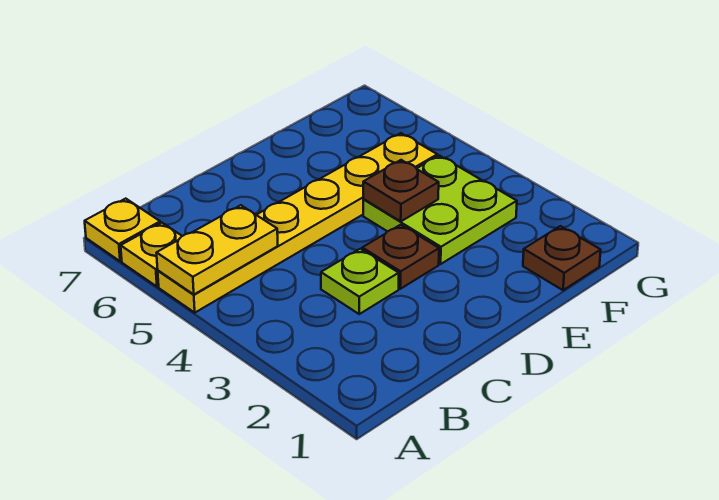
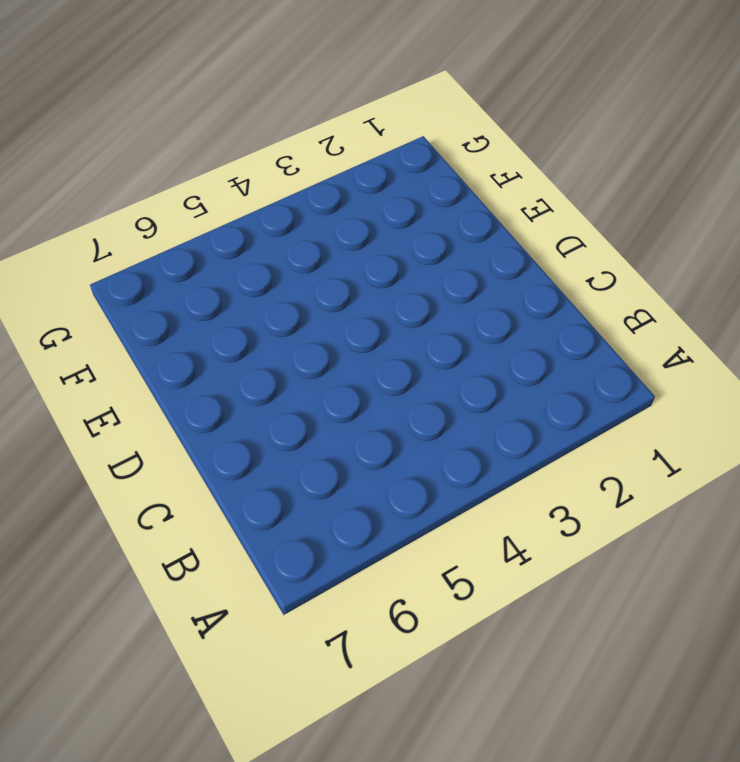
none -> yellow plate A5:F5 level 1
none -> yellow plate A6 level 1

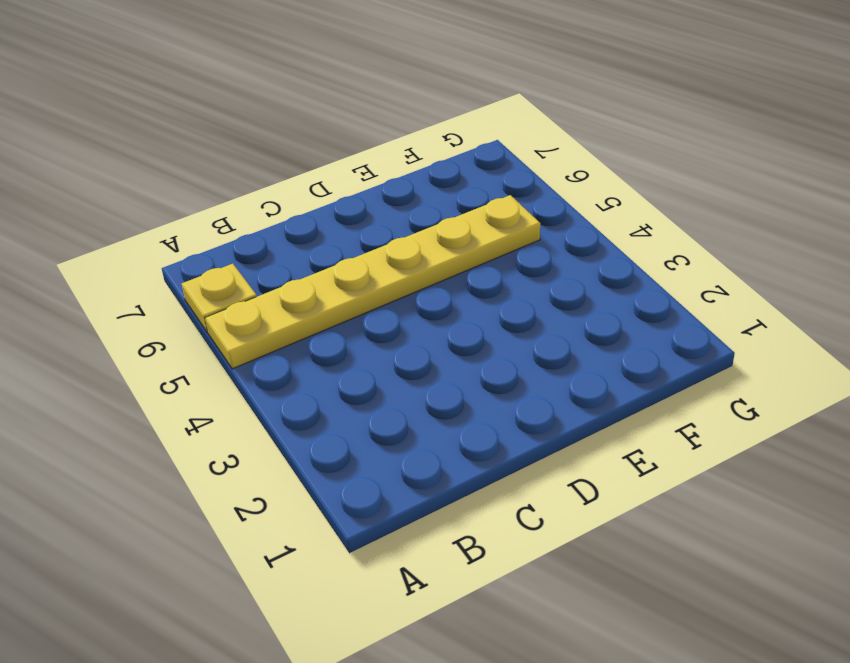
none -> yellow plate A7 level 1
none -> lime plate C3 level 1

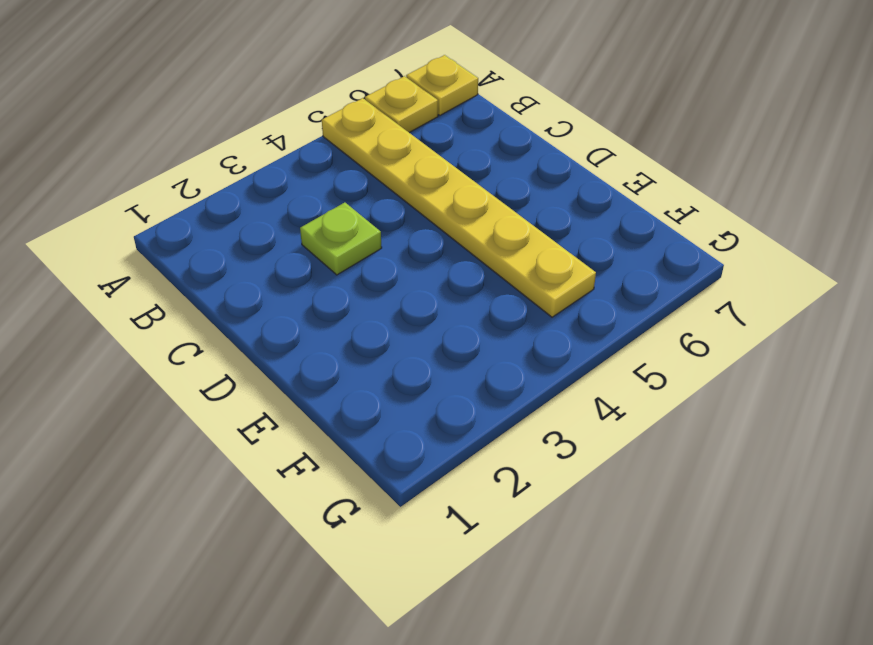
none -> brown plate D3 level 1
none -> lime plate E3:F4 level 1

